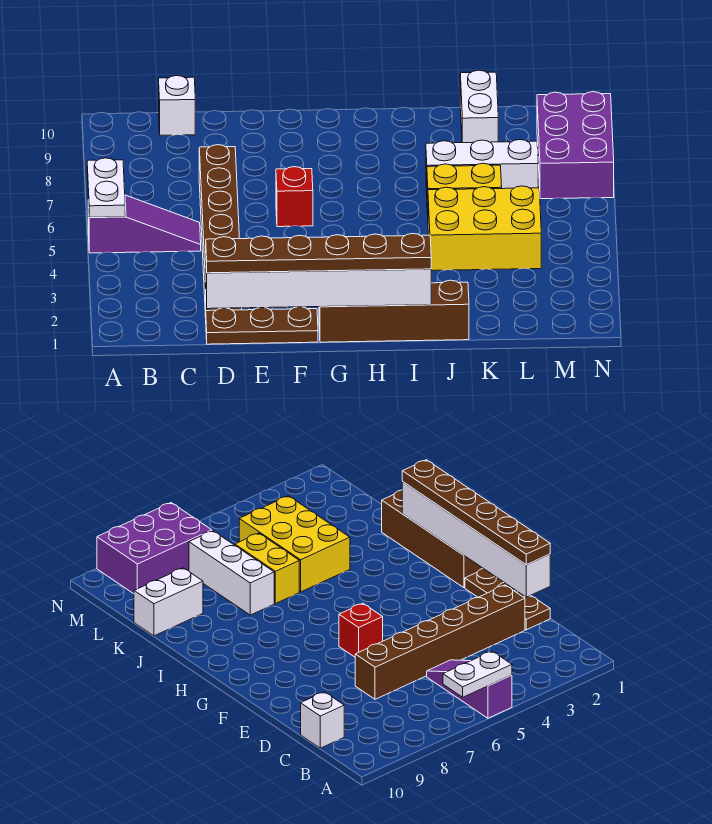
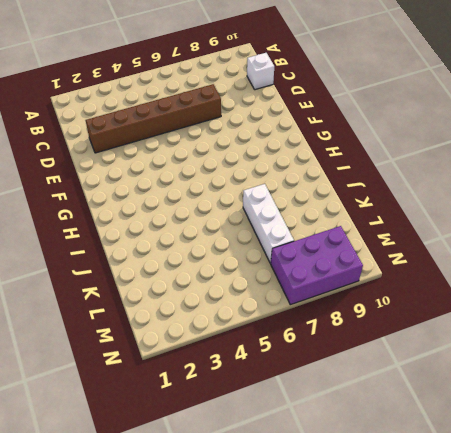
none -> purple slope A5:C5 level 1 top A
none -> brown plate D1:F1 level 1
none -> red brick F6 level 1

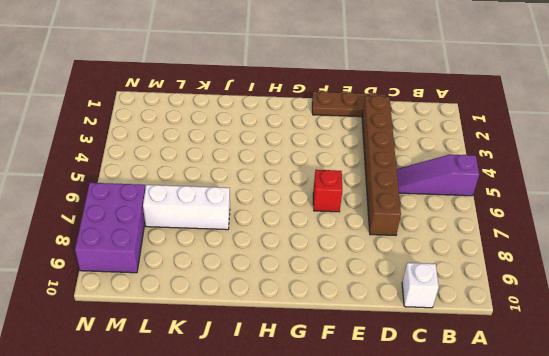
none -> brown brick G1:J1 level 1
none -> yellow brick J4:L5 level 1
none -> yellow brick J6:K6 level 1

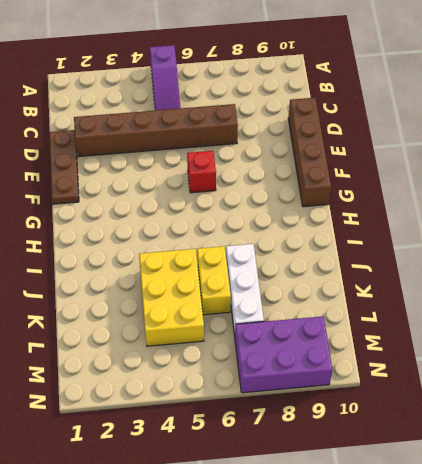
brown brick D10:G10 level 1 -> brown brick G1:J1 level 1
none -> white brick C10 level 1
none -> white brick K9:K10 level 1
none -> white plate A5:A6 level 2

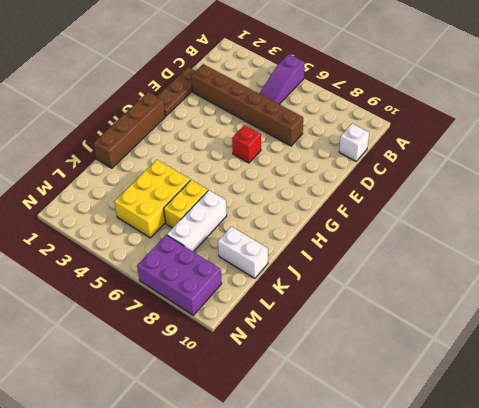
none -> white plate A5:A6 level 2
none -> white brick D1:I1 level 2
none -> brown plate D1:I1 level 3

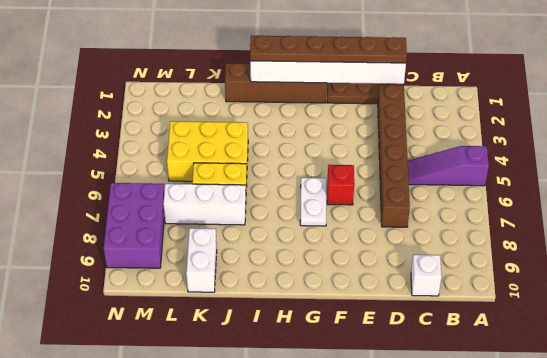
white plate G6:G7 level 1 -> white plate A5:A6 level 2

